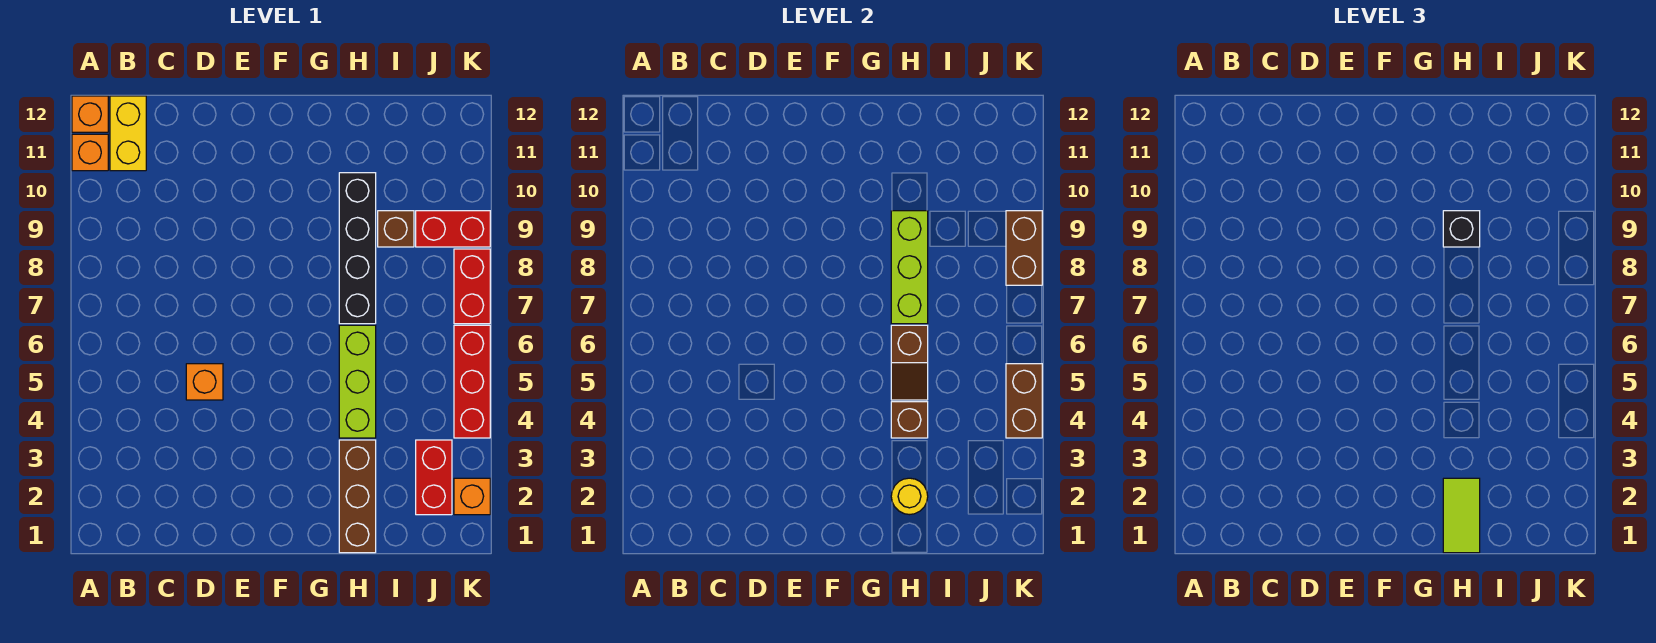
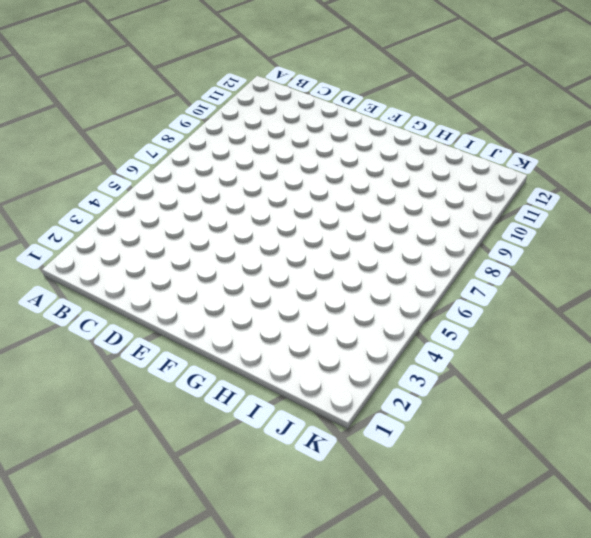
none -> orange brick A11 level 1
none -> orange brick A12 level 1
none -> yellow brick B11:B12 level 1

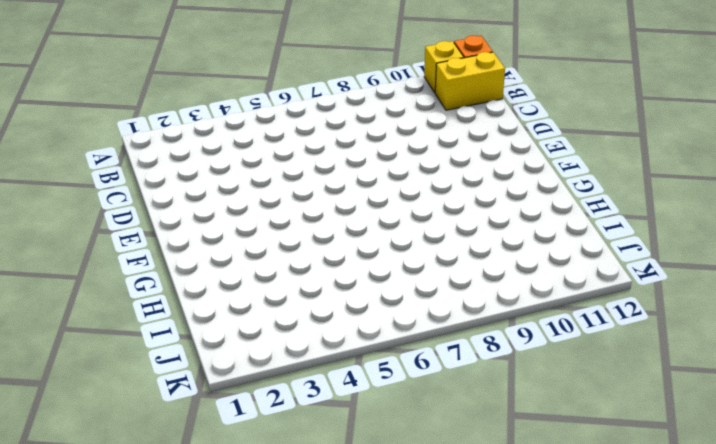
yellow brick A11 level 1 -> orange brick A11 level 1
none -> orange brick D5 level 1
none -> brown brick H1:H3 level 1
none -> lime brick H4:H6 level 1

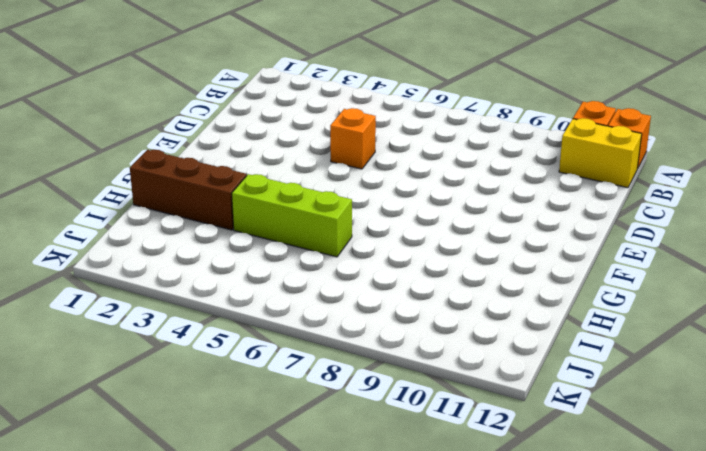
none -> black brick H7:H10 level 1
none -> brown brick I9 level 1
none -> red brick J2:J3 level 1

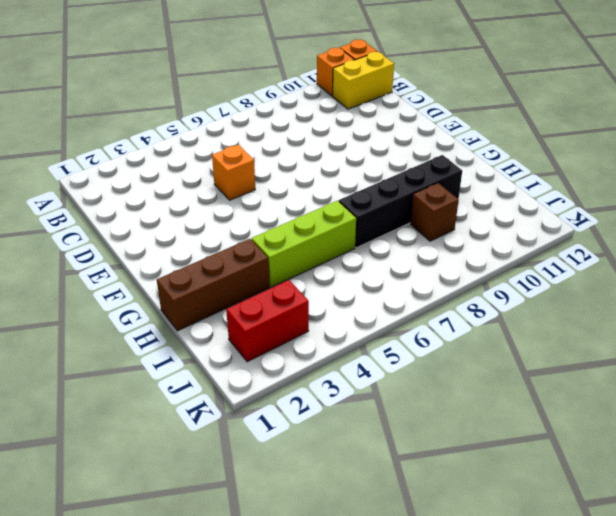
none -> red brick J9:K9 level 1
none -> orange brick K2 level 1
none -> red brick K4:K6 level 1

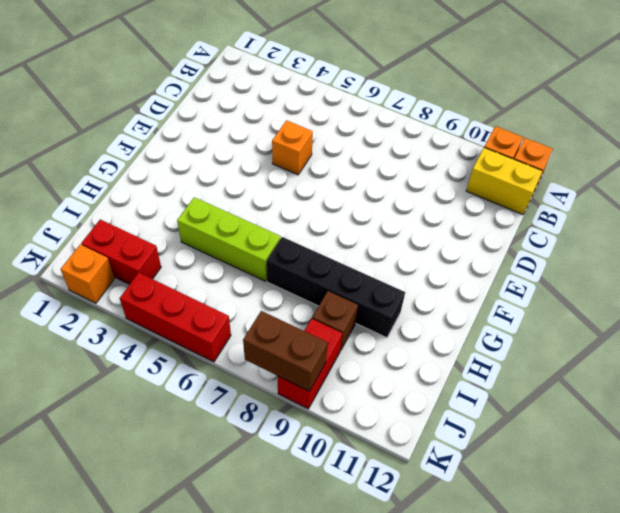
none -> brown brick H1:H3 level 1
none -> red brick K7:K8 level 1
none -> yellow round brick H2 level 2

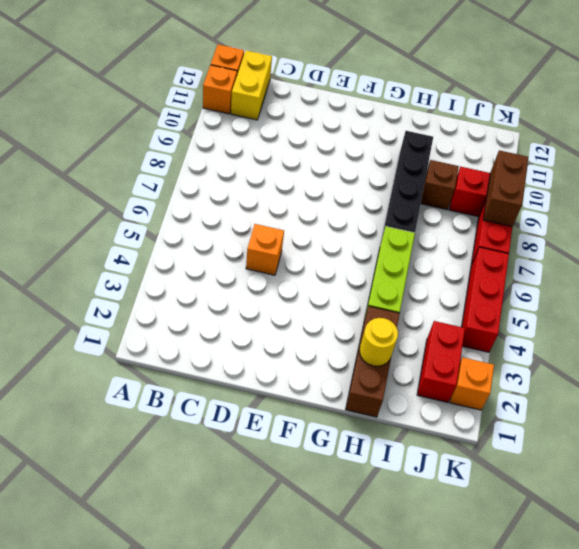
none -> brown brick H4 level 2
none -> brown slope H5:H6 level 2 top 6
none -> lime brick H7:H9 level 2

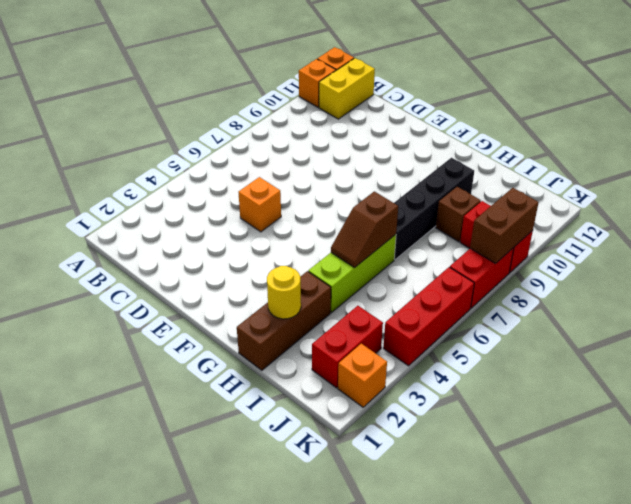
none -> brown brick H4 level 2
none -> lime brick H7:H9 level 2
none -> brown brick K4:K5 level 2

